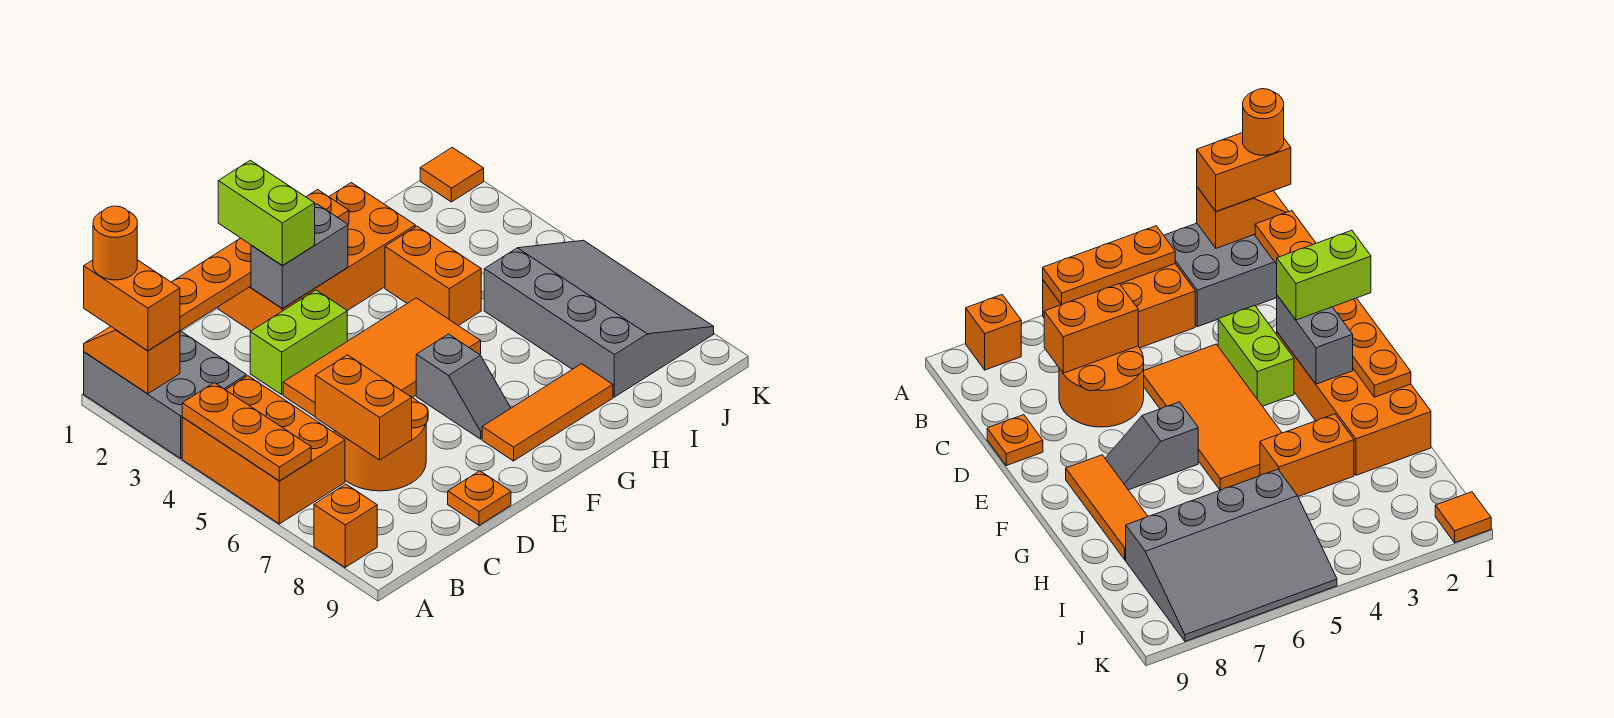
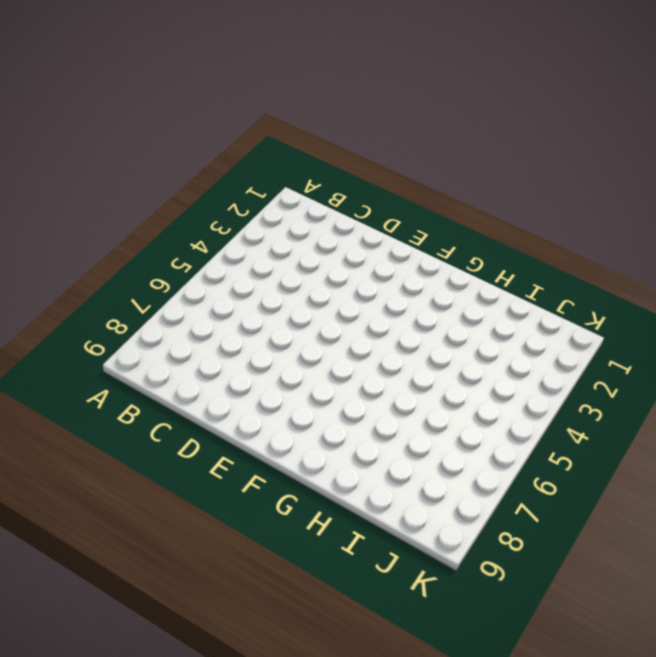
none -> grey brick A1:B3 level 1
none -> orange brick A4:B6 level 1
none -> orange brick A8 level 1

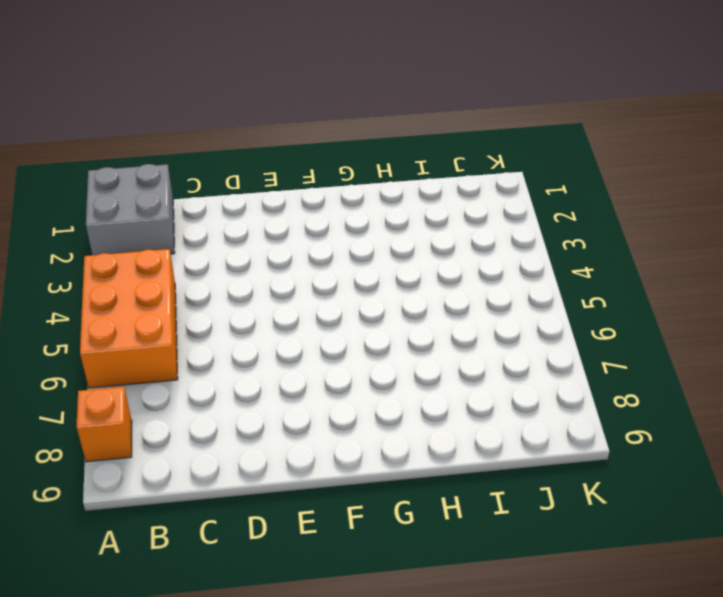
grey brick A1:B2 level 1 -> grey brick A1:B3 level 1
none -> orange round brick C6:D7 level 1
none -> lime brick D3:E3 level 1
none -> orange tile D4:G5 level 1

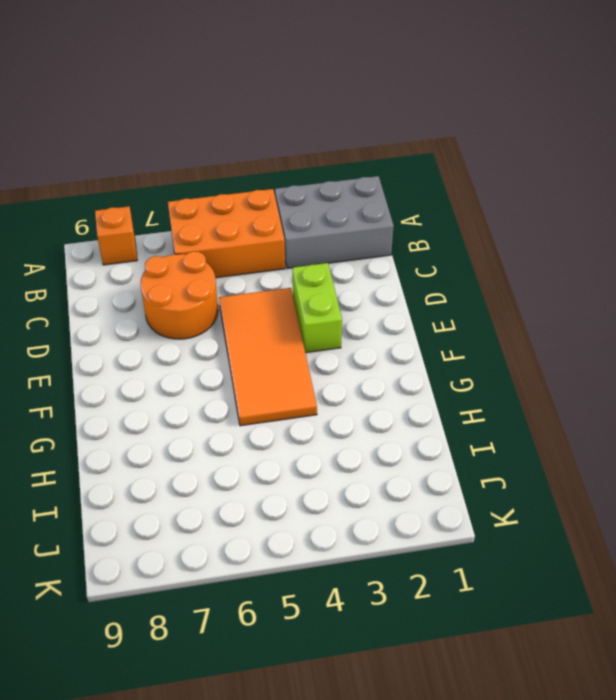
none -> orange plate D9 level 1
none -> orange brick E1:H2 level 1
none -> grey slope F6:F7 level 1 top 6

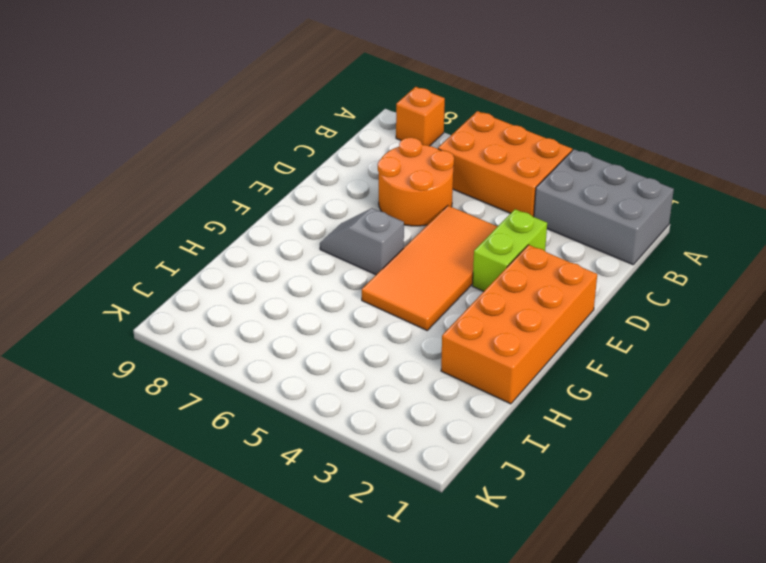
none -> orange plate D9 level 1
none -> orange tile F8:H8 level 1
none -> orange brick H3:H4 level 1

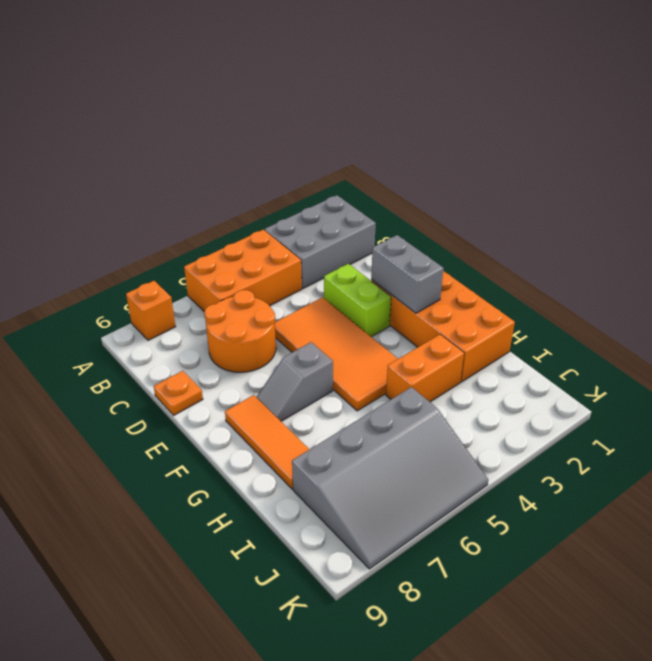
none -> orange tile K1 level 1
none -> orange slope A1:A2 level 2 top 2
none -> orange plate A4:A6 level 2

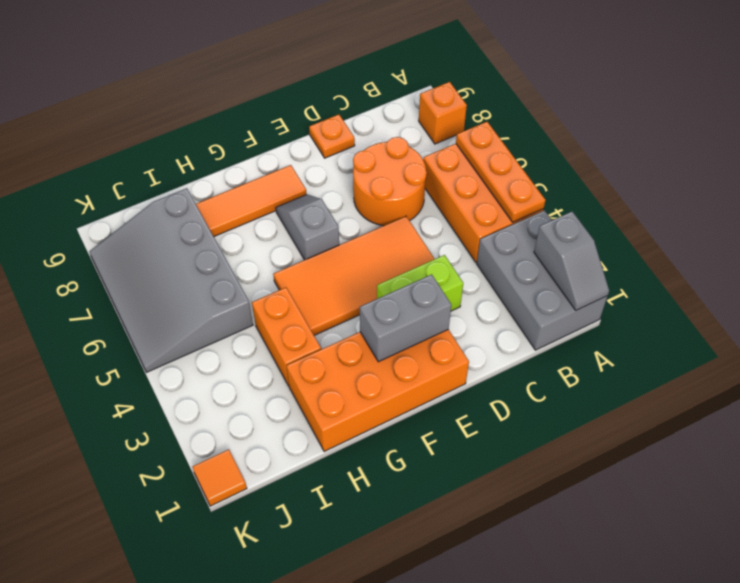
grey slope A1:A2 level 2 top 2 -> orange slope A1:A2 level 2 top 2
none -> orange plate B1:G1 level 2
none -> orange brick C6:C7 level 2
none -> orange brick A1:A2 level 3

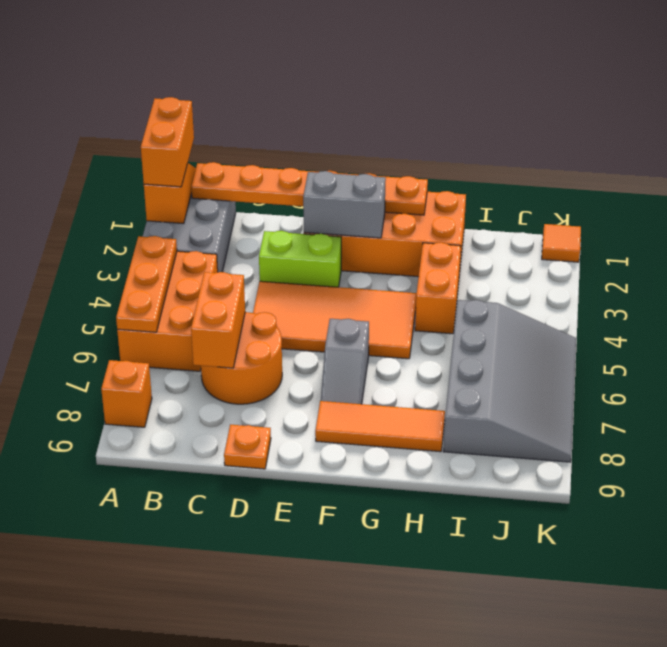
none -> lime brick E1:E2 level 3
none -> orange round brick A1 level 4

